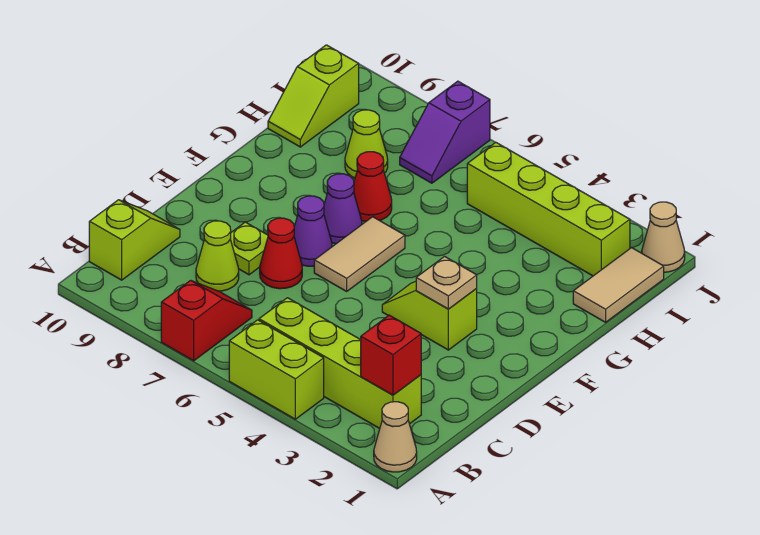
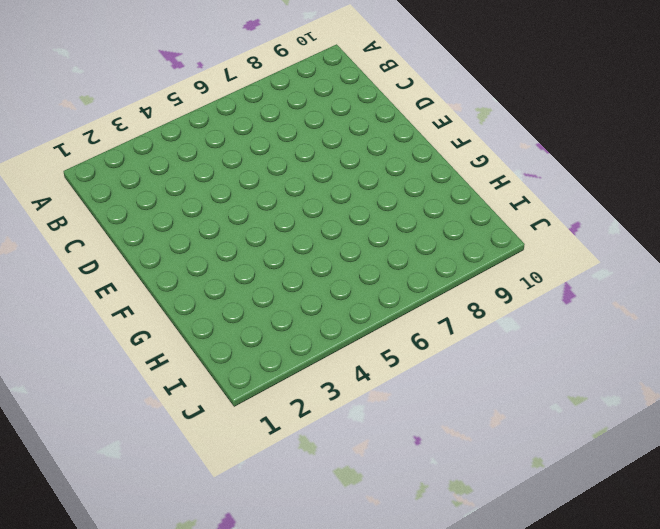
none -> tan cone A1 level 1
none -> lime brick A4:A5 level 1
none -> red slope A7:B7 level 1 top A

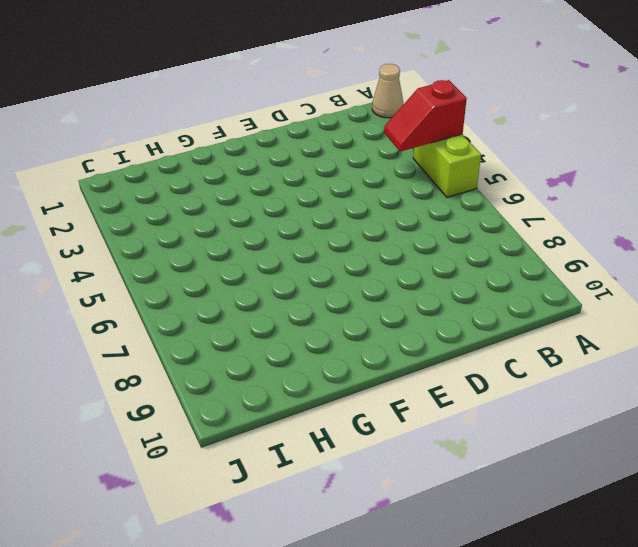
red slope A4:B4 level 2 top A -> red slope A7:B7 level 1 top A
none -> lime brick B2:B5 level 1
none -> lime slope B10:C10 level 1 top B
none -> lime cone C8 level 1

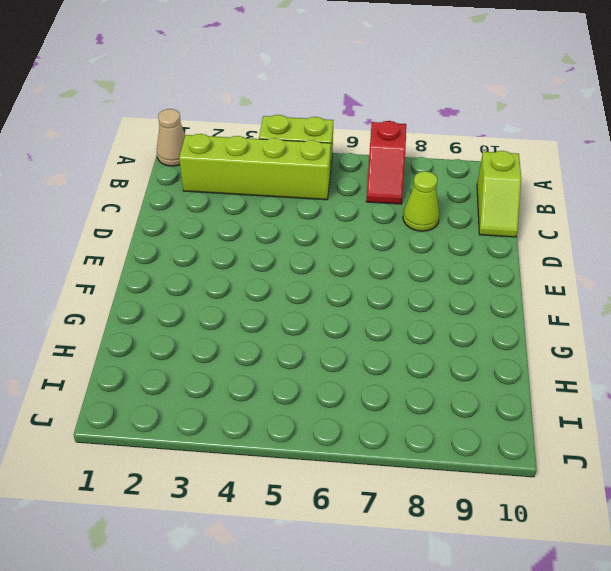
none -> red cone D7 level 1
none -> lime plate D8 level 1
none -> lime slope E3:E4 level 1 top 3

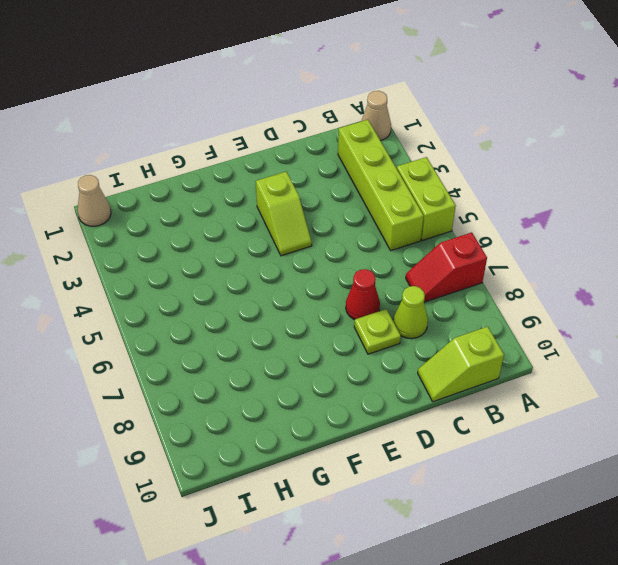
none -> tan tile E6:F6 level 1
none -> purple cone E7 level 1
none -> purple cone F7 level 1

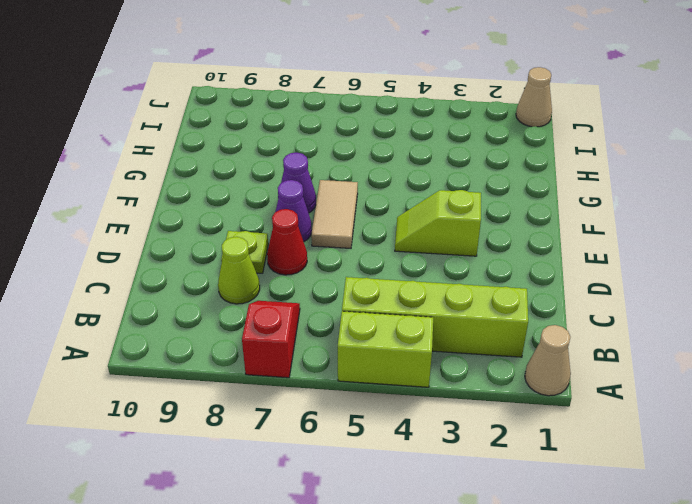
none -> lime slope B10:C10 level 1 top B
none -> red cone G7 level 1
none -> tan tile H1:I1 level 1

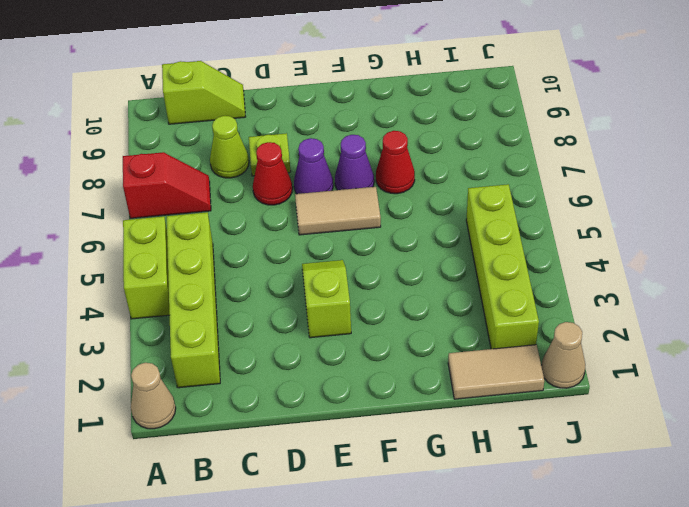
none -> lime cone H8 level 1
none -> lime slope H10:I10 level 1 top I
none -> purple slope I7:J7 level 1 top J

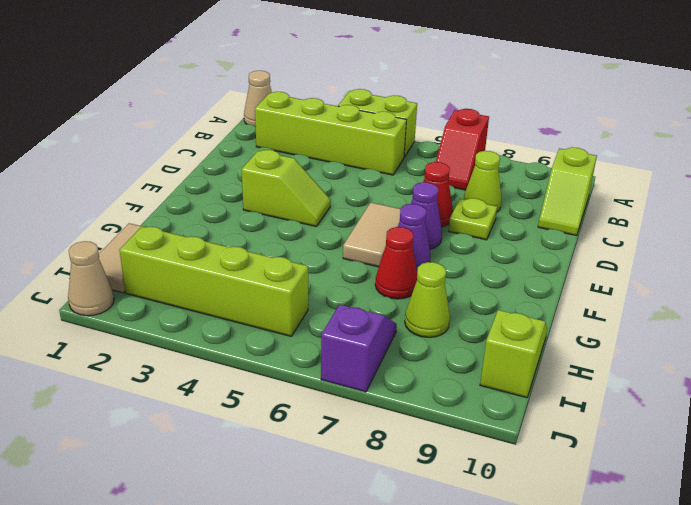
none -> red brick B2 level 2
none -> tan plate E3 level 2

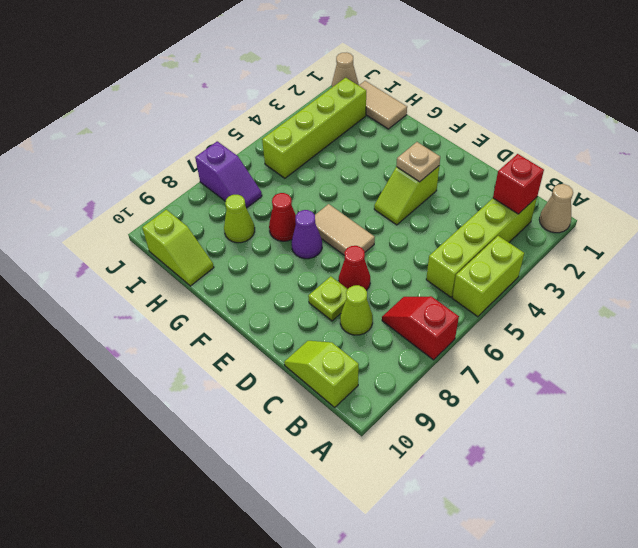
none -> purple cone E7 level 1

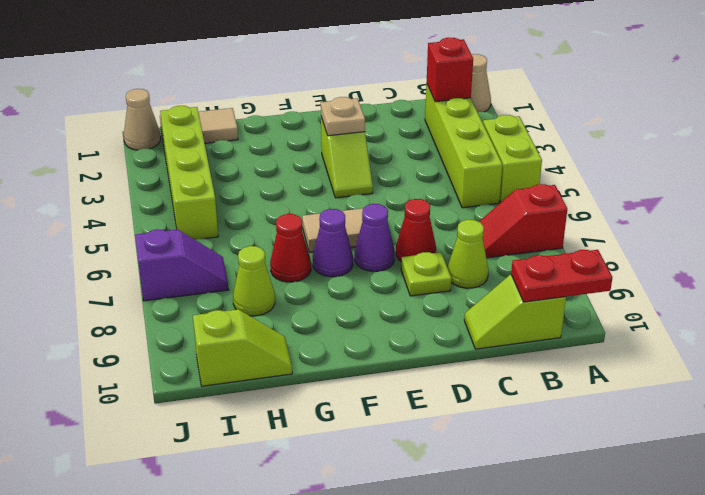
red plate A10:B10 level 2 -> none

